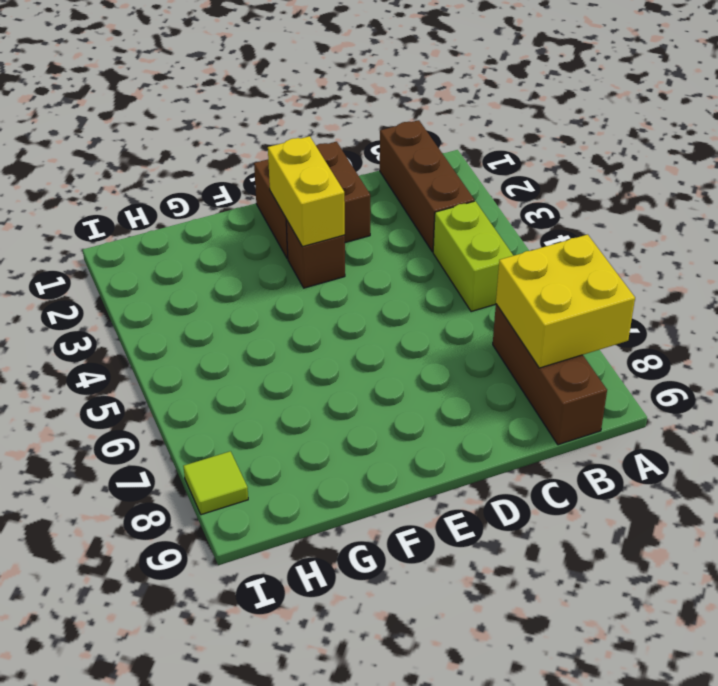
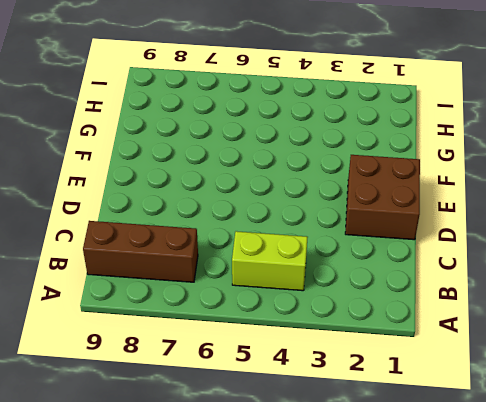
none -> brown brick B1:B3 level 1
none -> brown brick E3 level 1

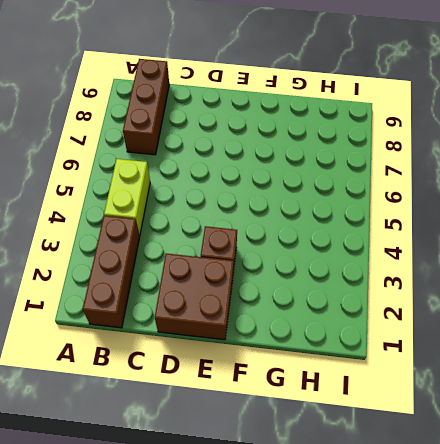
none -> lime tile I8 level 1
none -> yellow brick A7:B8 level 2

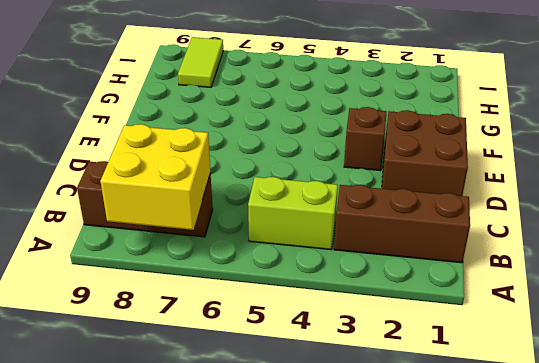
lime tile H8:I8 level 1 -> lime tile I8 level 1
none -> yellow brick E2:E3 level 2

